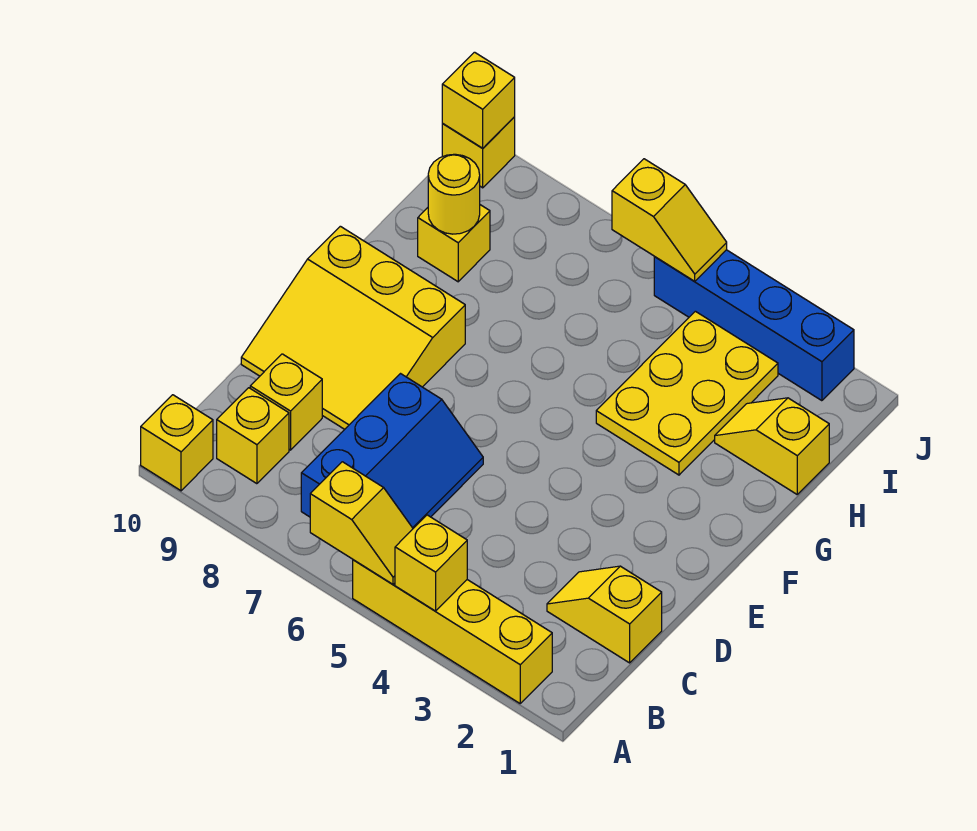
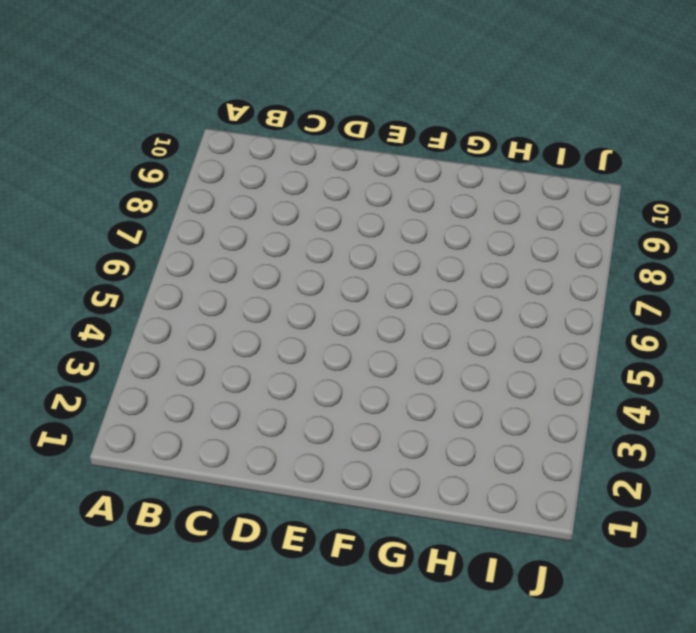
none -> yellow brick A2:A5 level 1
none -> yellow brick A10 level 1
none -> blue slope B6:D7 level 1 top 7

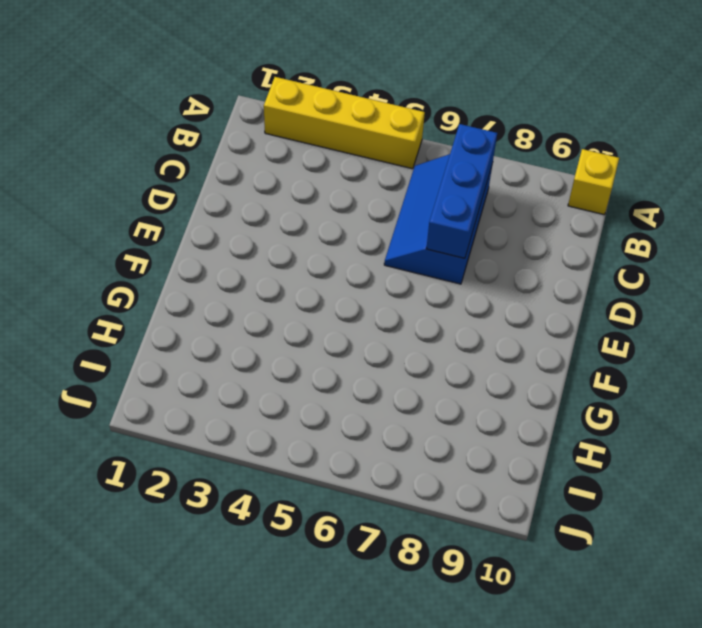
blue brick B7:D7 level 2 -> none
none -> yellow brick B9 level 1
none -> yellow slope C1:C2 level 1 top 1
none -> yellow brick C9 level 1

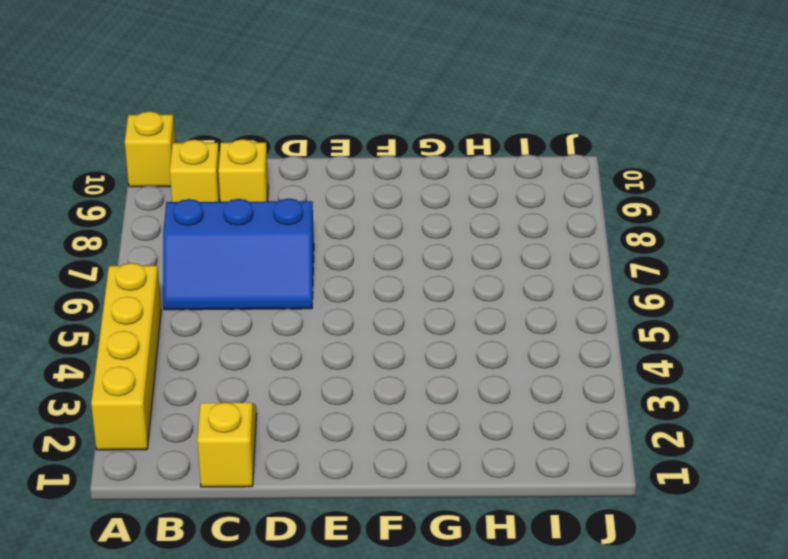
none -> yellow slope D8:F10 level 1 top F
none -> yellow plate G3:I4 level 1
none -> yellow slope H1:H2 level 1 top 1

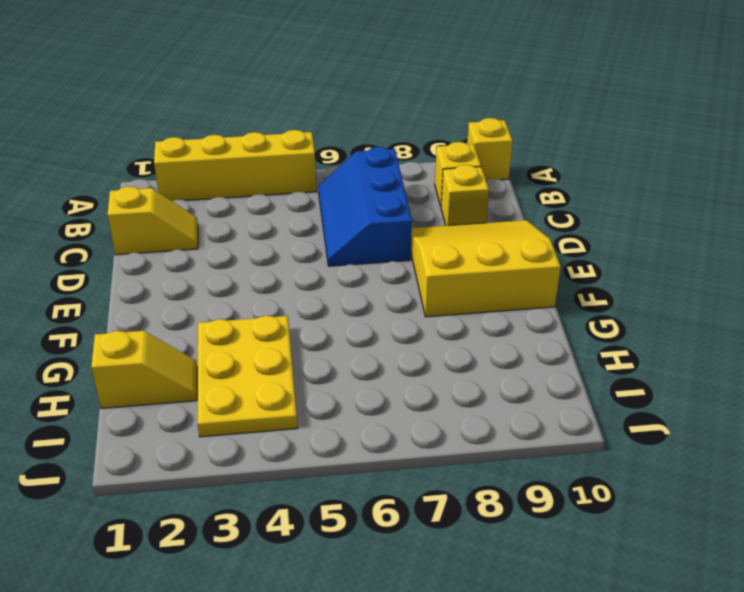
none -> yellow brick H9 level 1
none -> blue brick J2:J5 level 1
none -> yellow brick J10 level 1

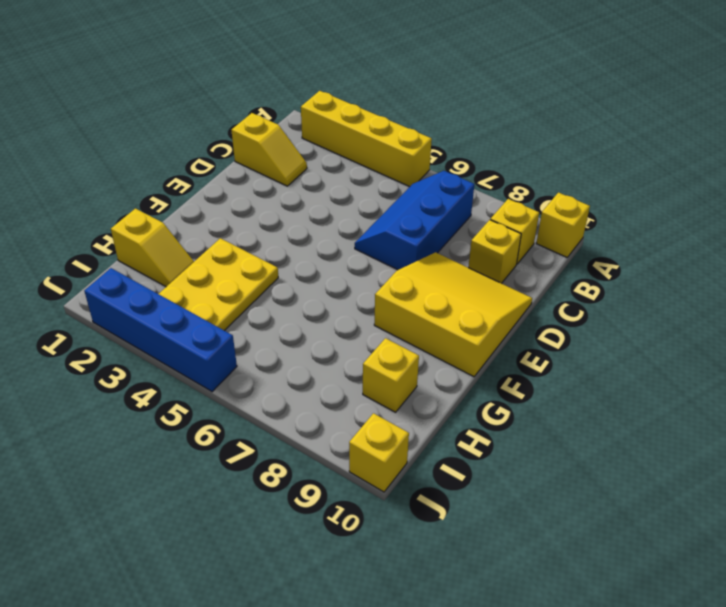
none -> yellow brick A4 level 2
none -> yellow slope A5:A6 level 2 top 6
none -> yellow round brick H9 level 2

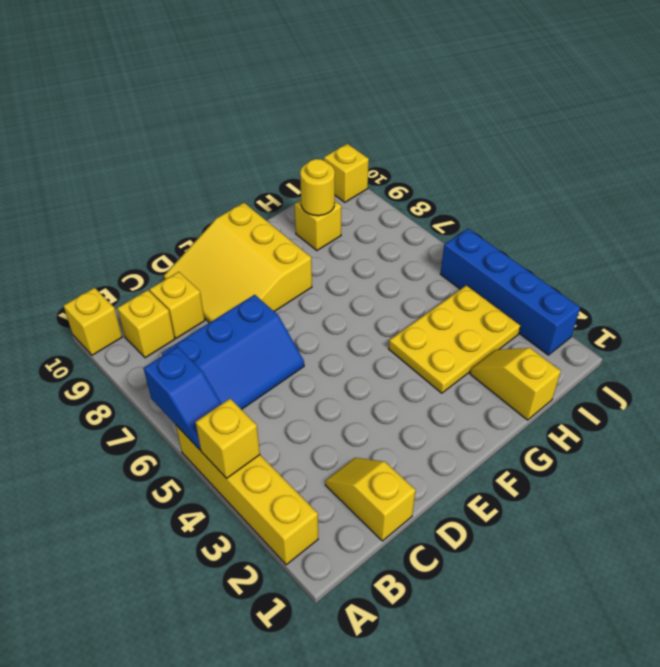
blue slope A5:A6 level 2 top 6 -> yellow slope A5:A6 level 2 top 6
none -> yellow slope J5:J6 level 2 top 6
none -> yellow brick J10 level 2

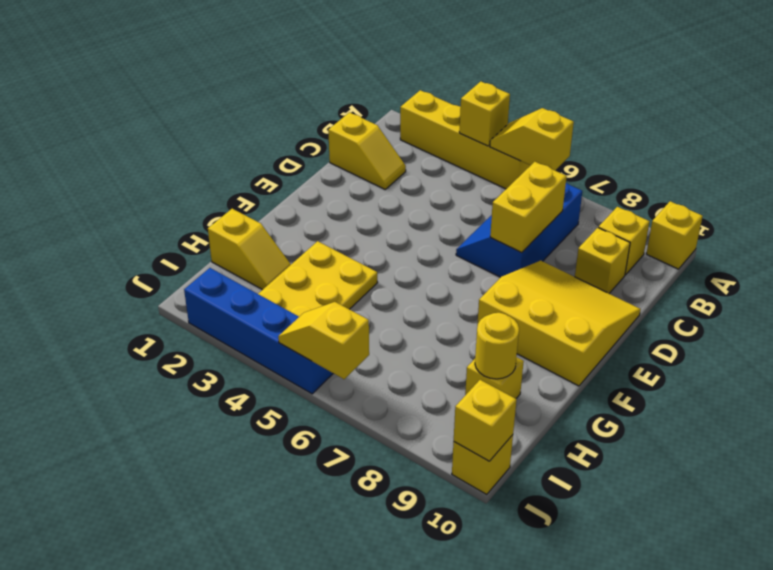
yellow brick C7:D7 level 2 -> none

